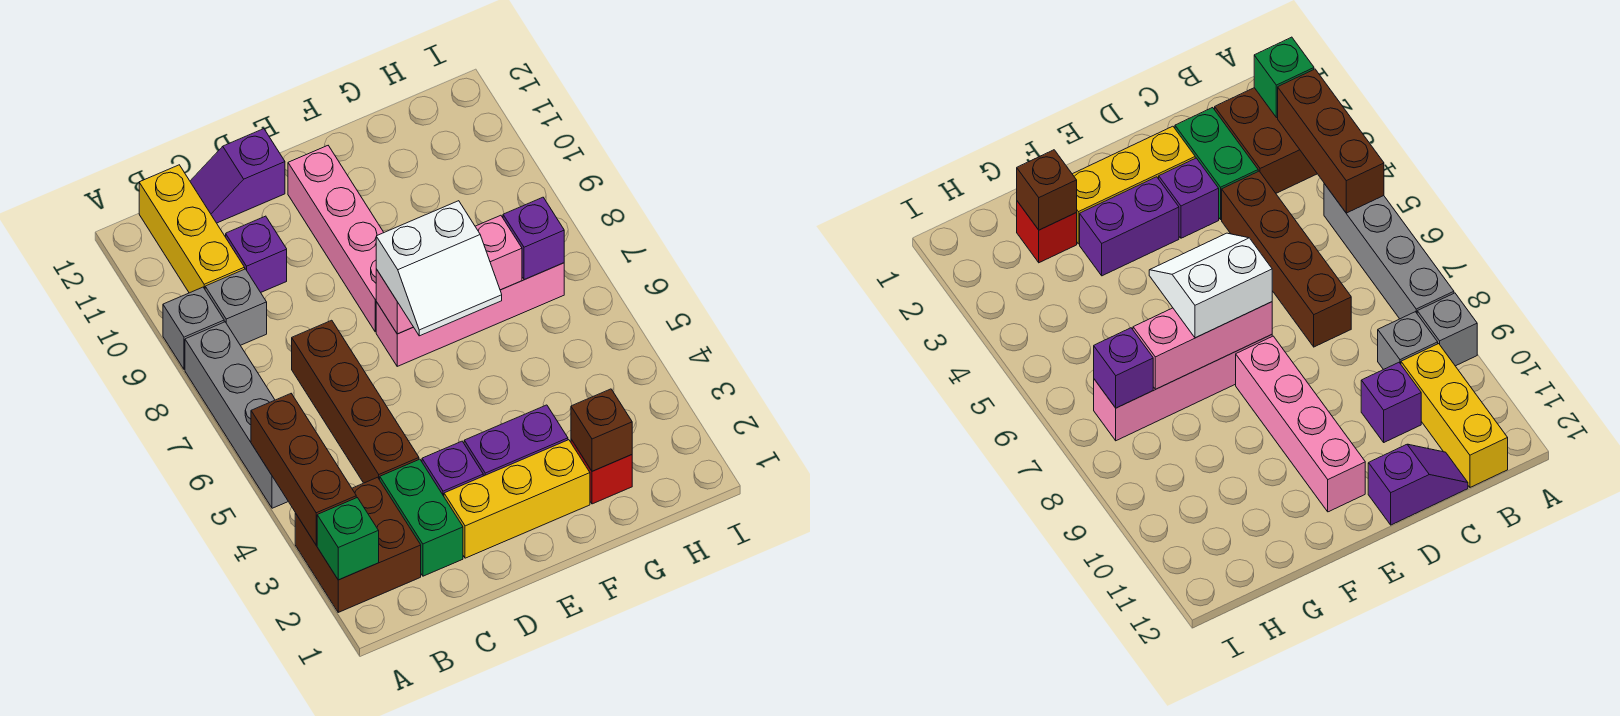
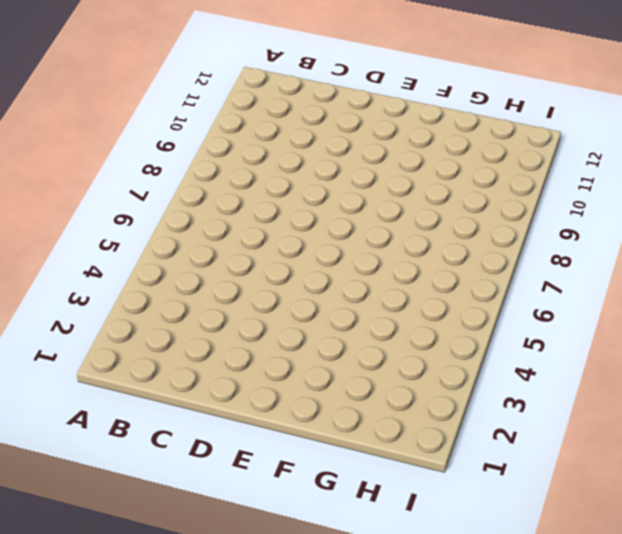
none -> brown brick A2:B3 level 1
none -> grey brick A5:A8 level 1
none -> grey brick A9 level 1

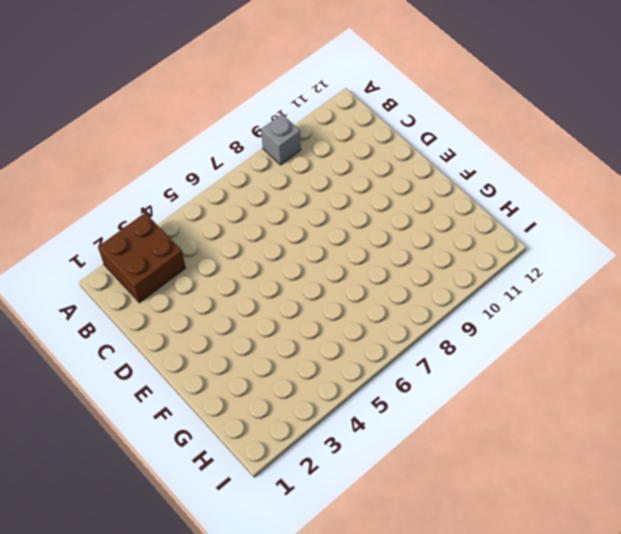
none -> grey brick A5:A8 level 1
none -> grey brick B9 level 1
none -> yellow brick B10:B12 level 1

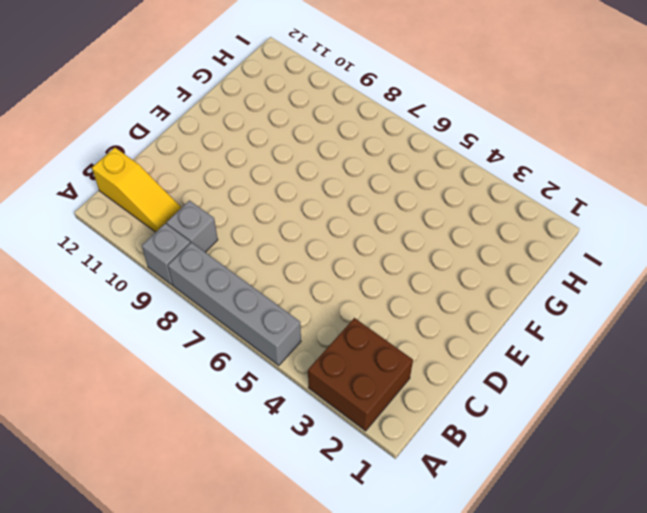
yellow slope B10:B12 level 1 top 12 -> yellow brick B10:B12 level 1
none -> green brick C2:C3 level 1
none -> brown brick C4:C7 level 1
none -> purple brick C10 level 1

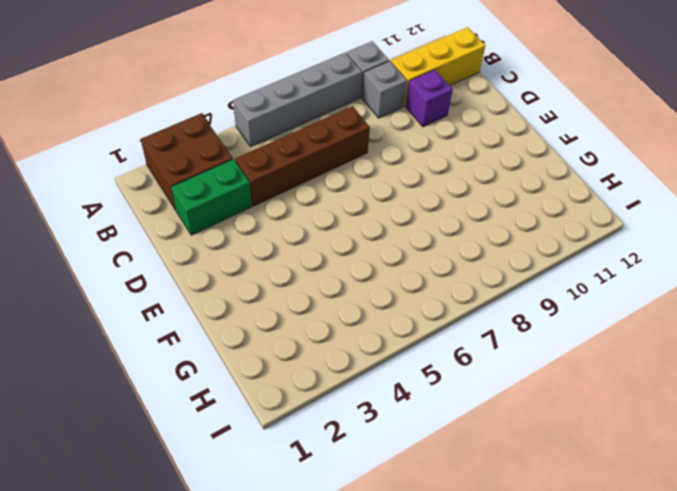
none -> purple slope C12:D12 level 1 top D
none -> yellow brick D2:F2 level 1
none -> purple brick D3 level 1

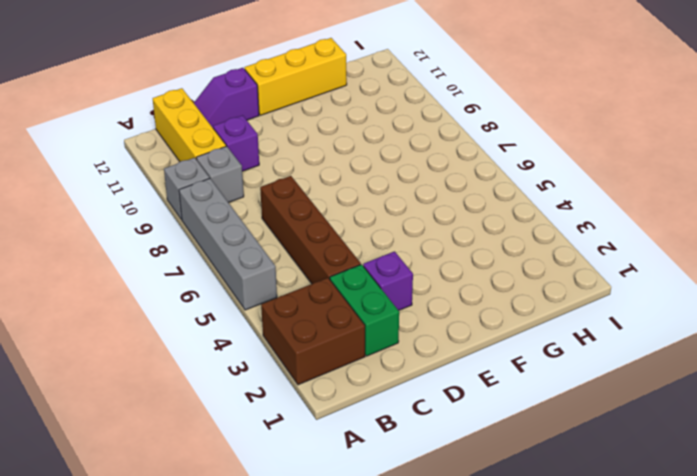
yellow brick E12:G12 level 1 -> yellow brick D2:F2 level 1
none -> purple brick E3:F3 level 1
none -> pink brick E7:H7 level 1
none -> pink brick E8:E11 level 1

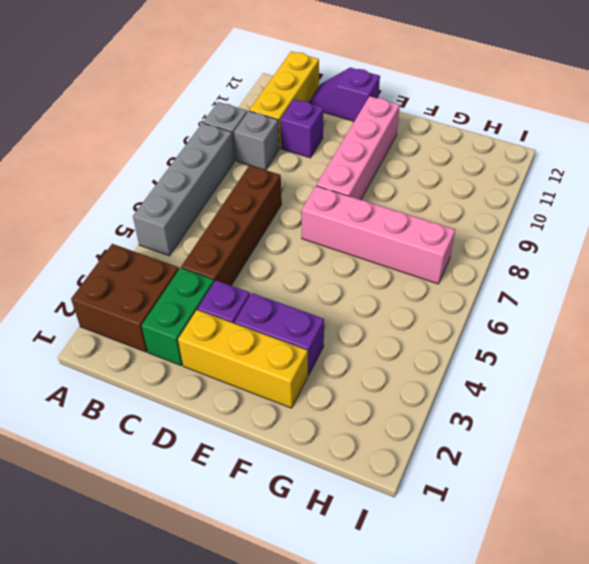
none -> red brick G2 level 1
none -> green brick A2 level 2
none -> brown brick A3:A5 level 2

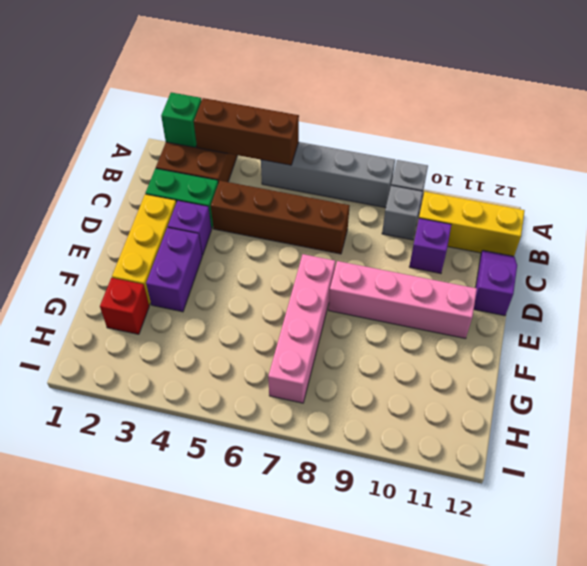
none -> pink brick E7:G7 level 2
none -> brown brick G2 level 2
none -> purple brick H7 level 2

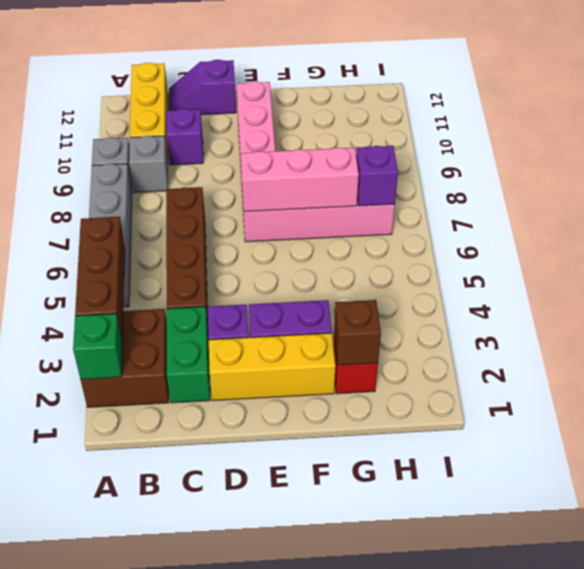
none -> white slope E6:F7 level 3 top 7

